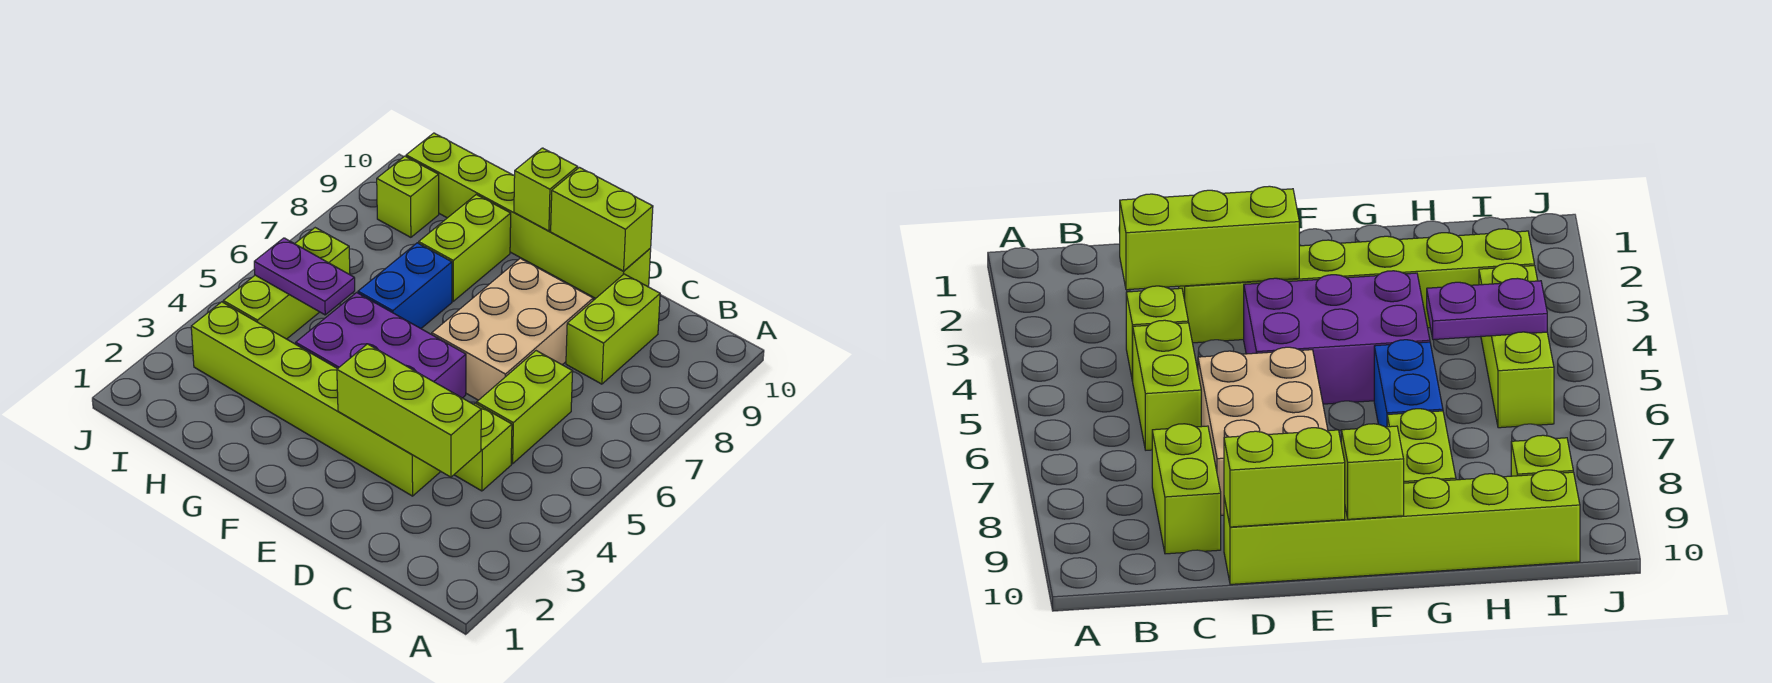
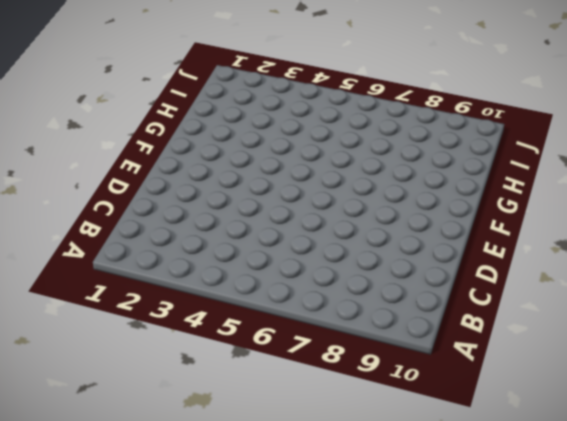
none -> lime brick C4 level 1
none -> lime brick C5:C6 level 1
none -> lime brick C8:C9 level 1

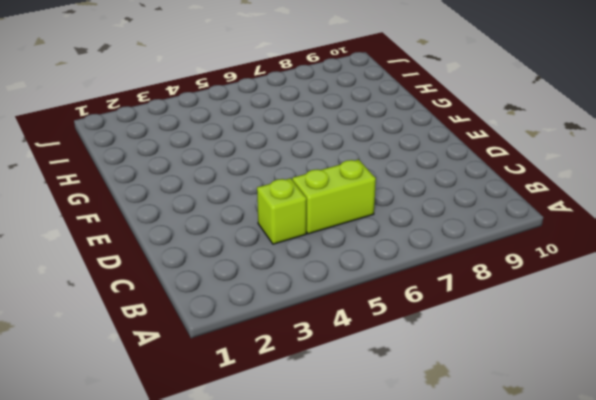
none -> lime brick C8:C9 level 1
none -> lime brick D3:I3 level 1
none -> tan brick D6:E8 level 1

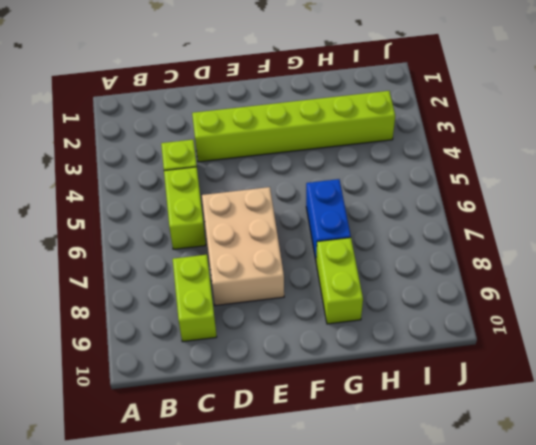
none -> lime brick D10:I10 level 1
none -> purple brick E4:G5 level 1
none -> lime brick I4:I6 level 1

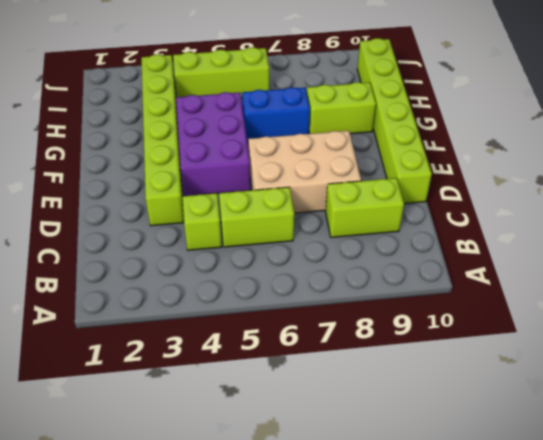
none -> lime brick I9 level 1
none -> lime brick C3:E3 level 2
none -> lime brick D10:E10 level 2

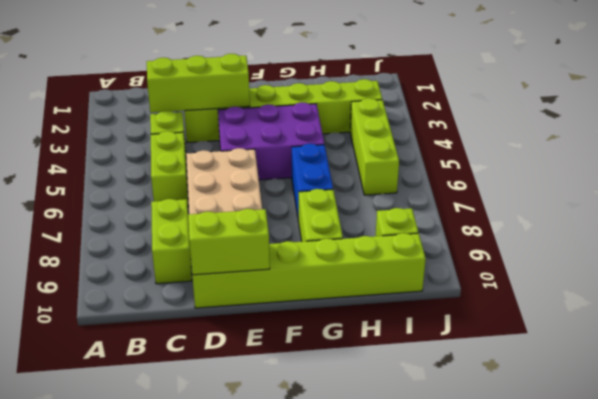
none -> lime brick F10 level 2
none -> purple plate H5:I5 level 2

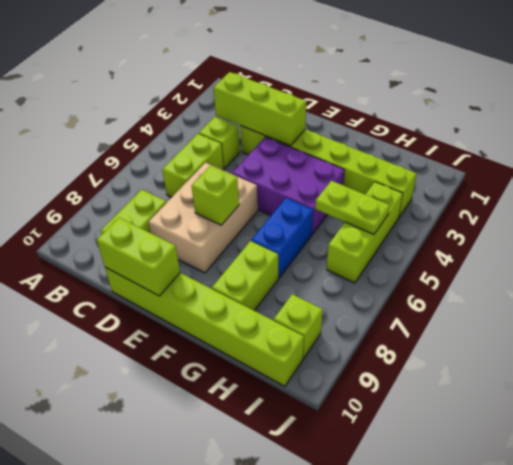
lime brick E7 level 2 -> lime brick F10 level 2
lime plate H5:I5 level 2 -> purple plate H5:I5 level 2

